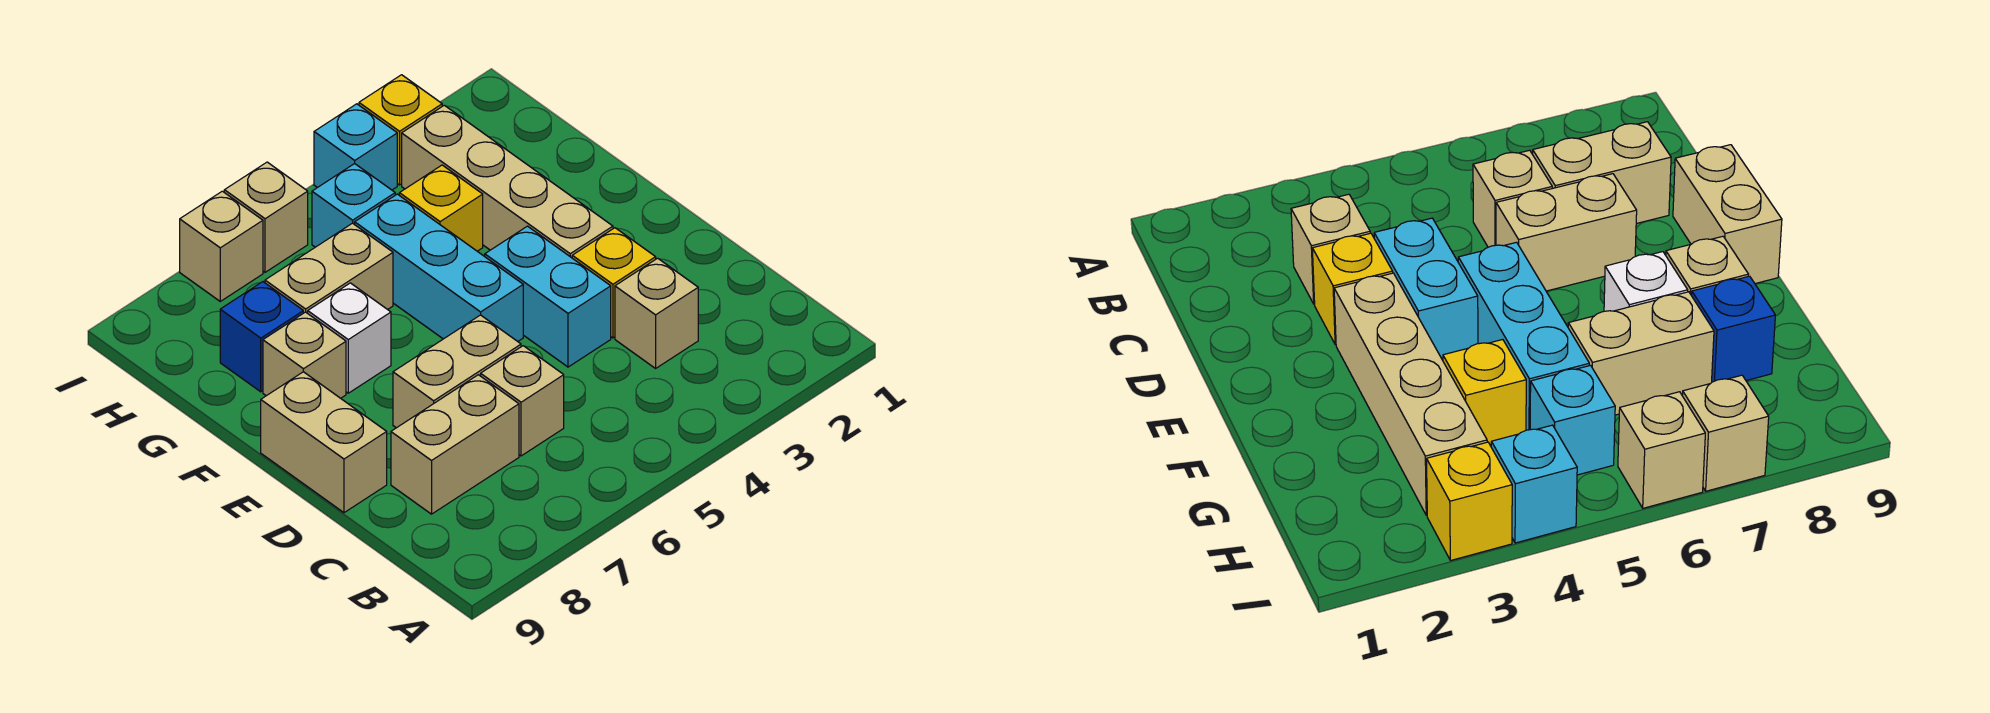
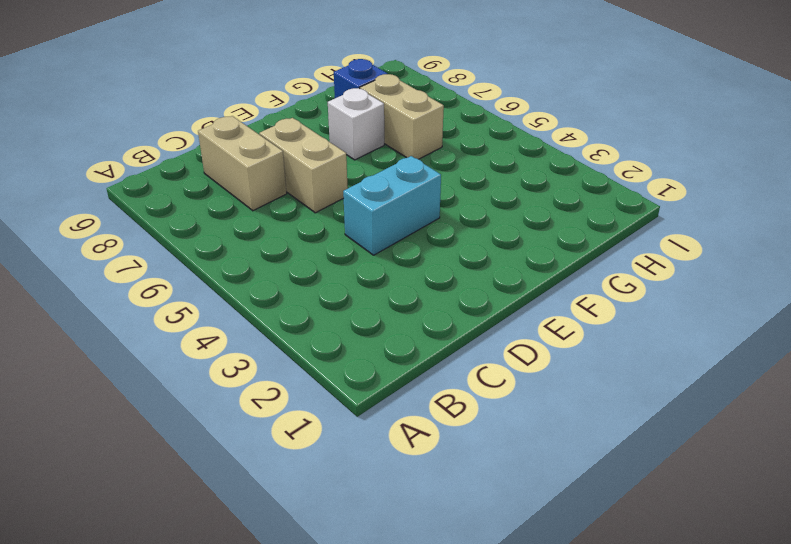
none -> tan brick C3 level 1
none -> tan brick C6 level 1
none -> yellow brick D3 level 1

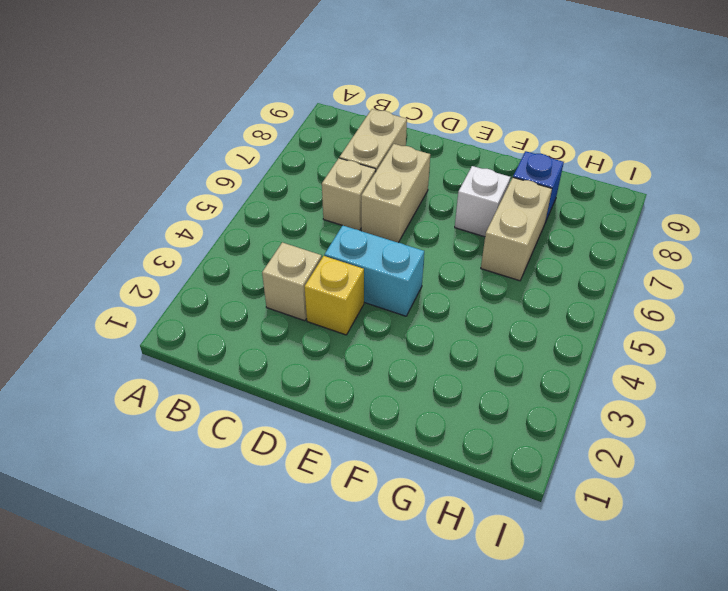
none -> tan brick D9:E9 level 1
none -> tan brick E3:H3 level 1
none -> cyan brick E5:G5 level 1

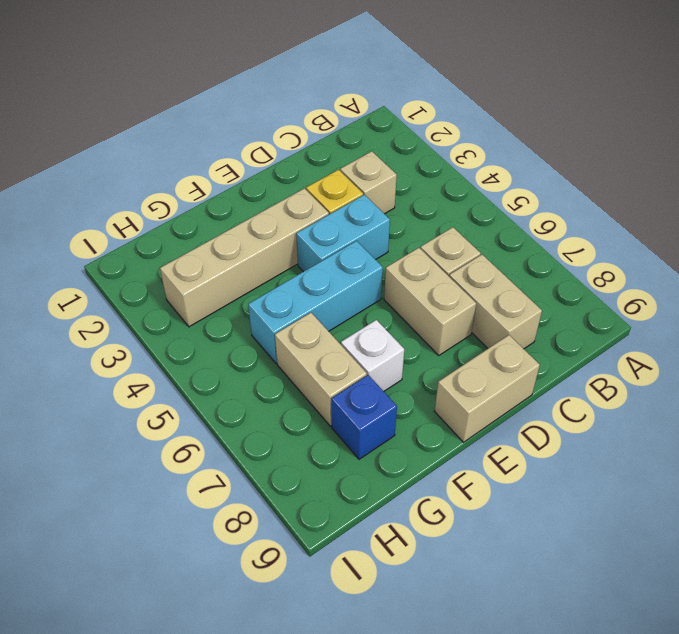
none -> tan brick F8 level 1
none -> yellow brick G4 level 1
none -> cyan brick H5 level 1

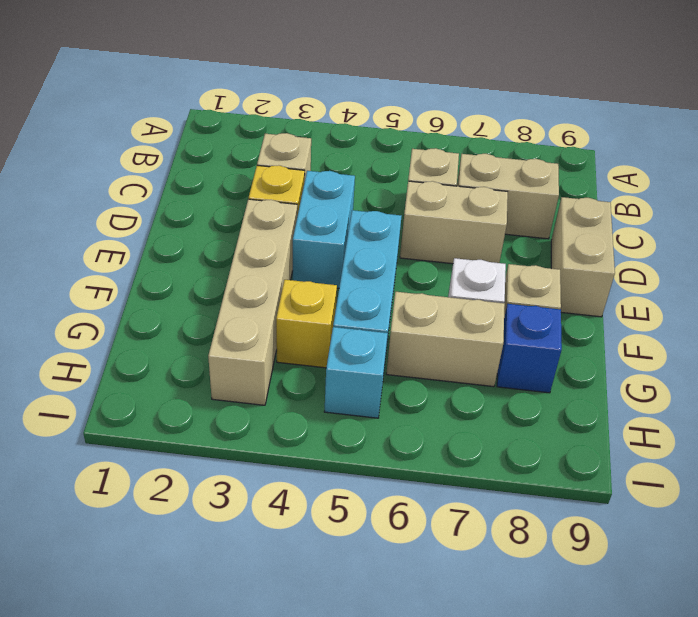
none -> yellow brick I3 level 1
none -> cyan brick I4 level 1
none -> tan brick I6 level 1

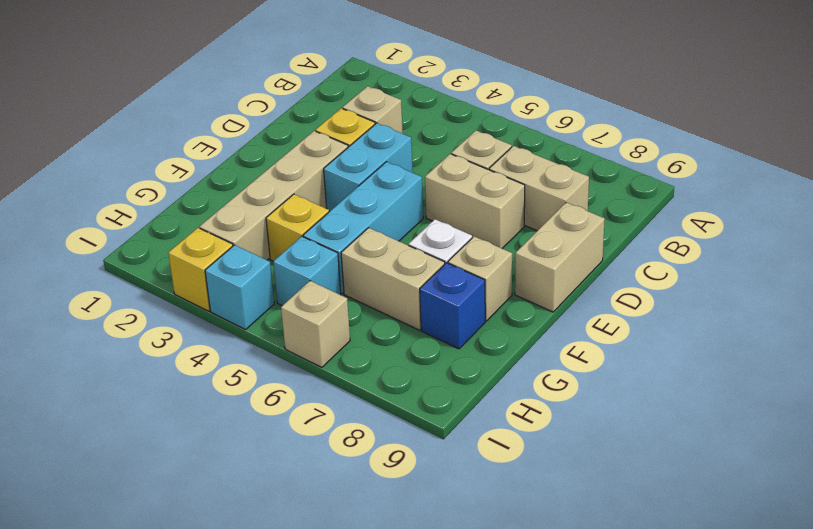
none -> tan brick I7 level 1

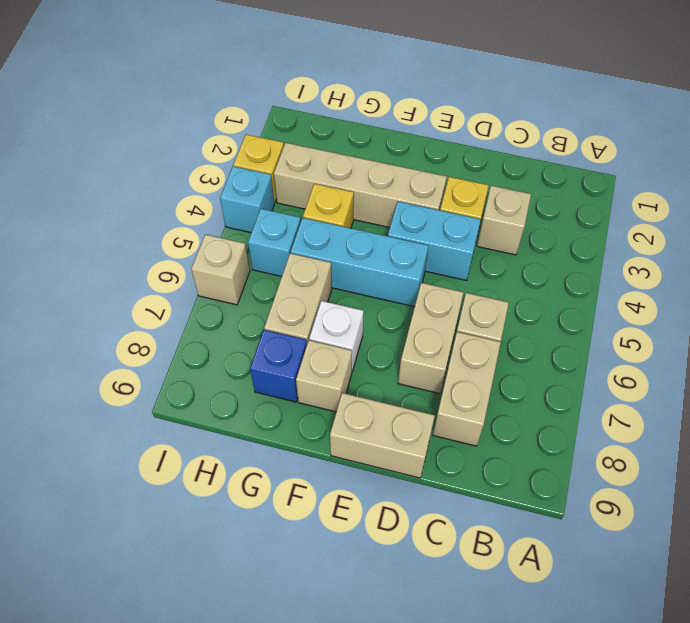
none -> tan brick I7 level 1

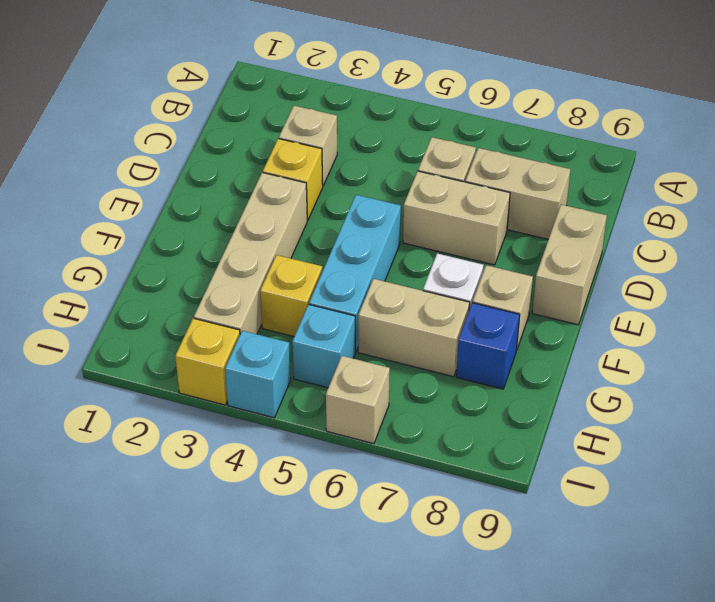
none -> cyan brick D4:E4 level 1
none -> tan brick I7 level 1

